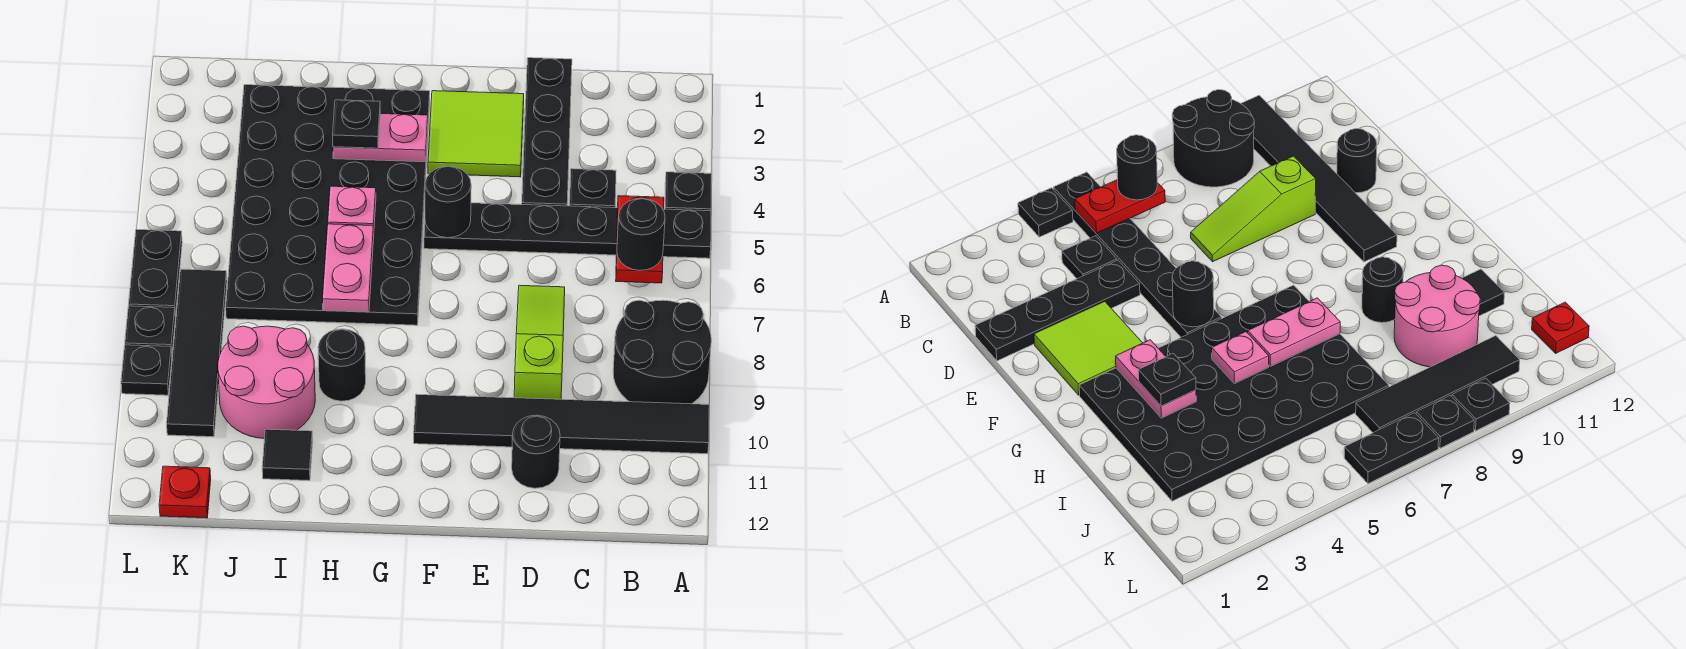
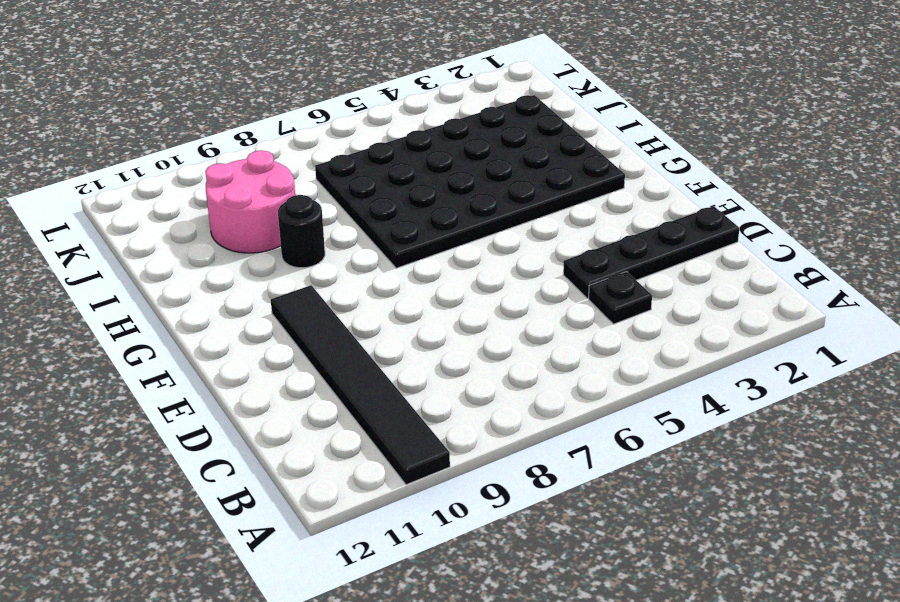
none -> black plate A4 level 1
none -> black plate A5:F5 level 1
none -> black round brick A8:B9 level 1

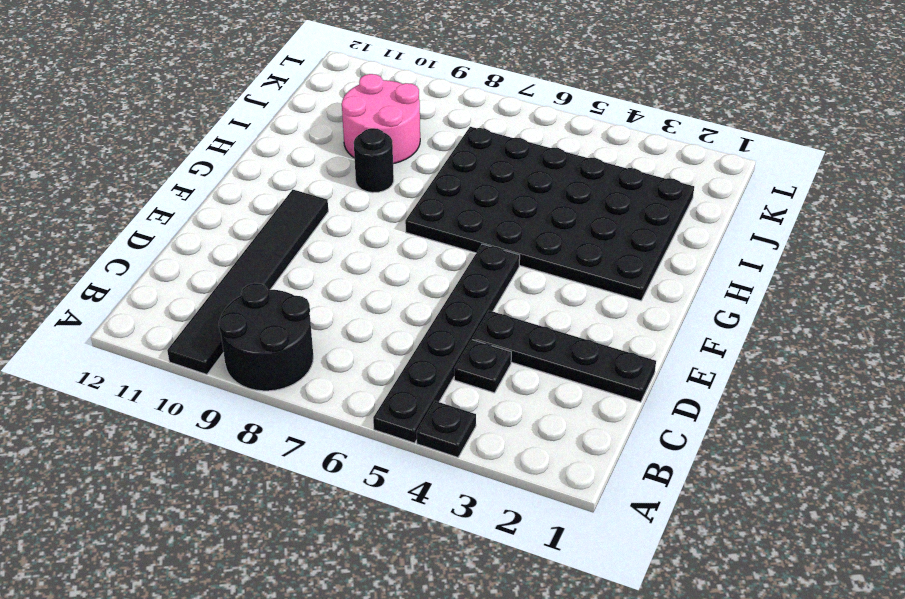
none -> lime slope D7:D9 level 1 top 9
none -> black round brick D11 level 1
none -> lime tile E2:F3 level 1

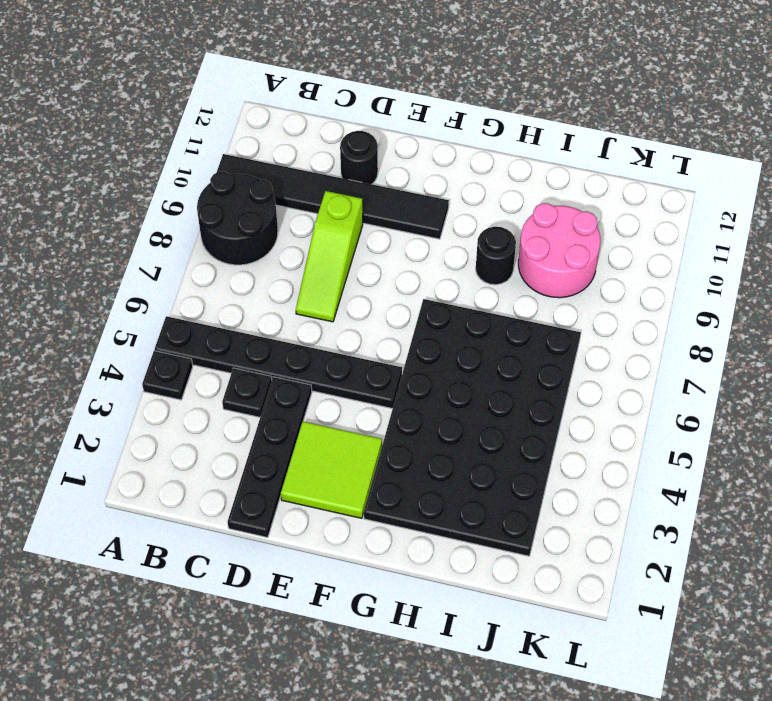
none -> black tile I11 level 1
none -> black tile K7:K10 level 1
none -> red plate K12 level 1

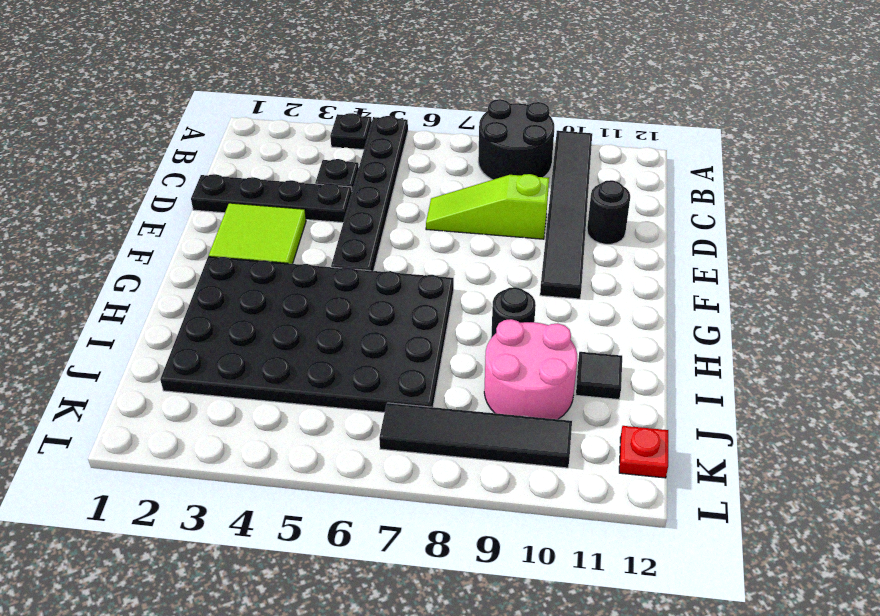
none -> black plate L6:L7 level 1
none -> black plate L8 level 1
none -> black plate L9 level 1

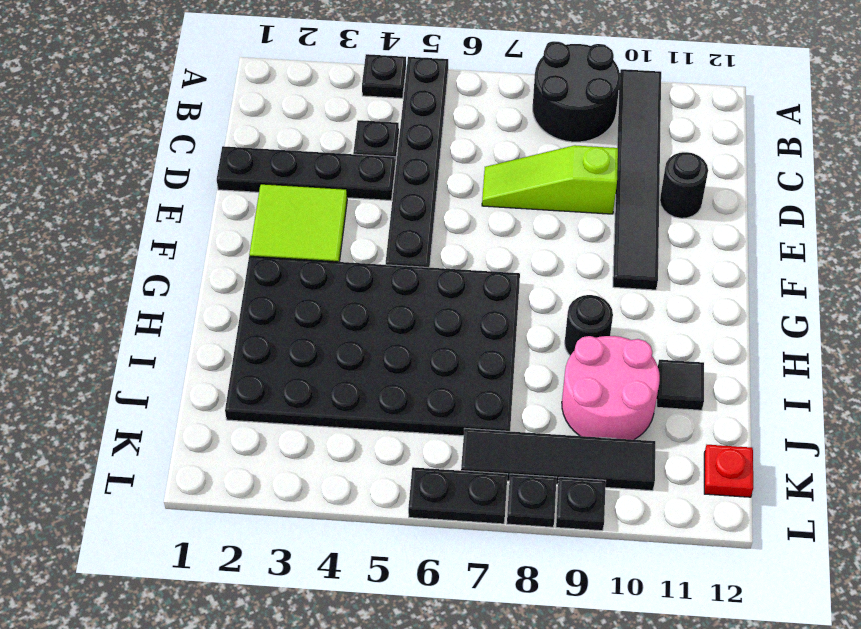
none -> red plate B5:B6 level 2
none -> black round brick F5 level 2
none -> pink plate G3:H3 level 2

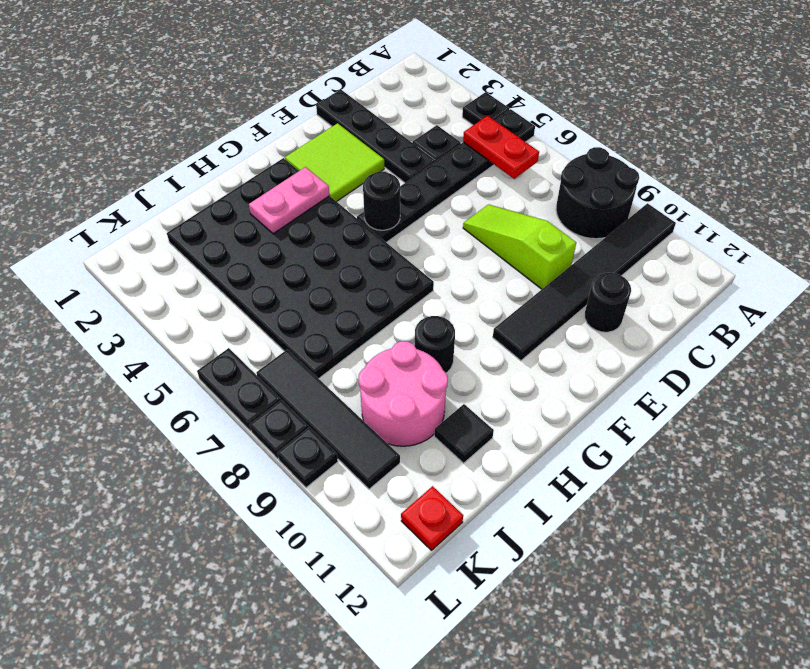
none -> pink plate H5 level 2
none -> pink plate H6:H7 level 2
none -> black round brick B6 level 3

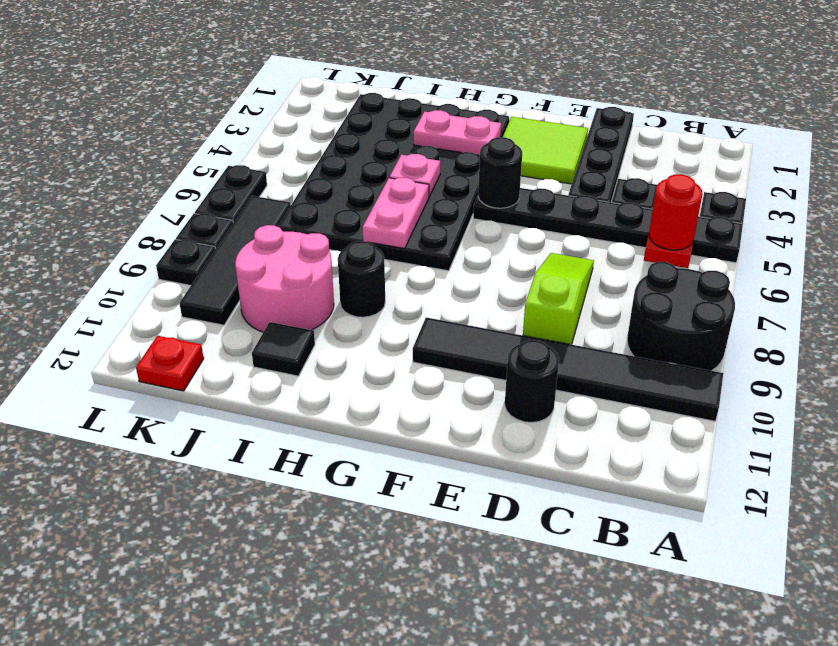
red round brick B6 level 3 -> black round brick B6 level 3
none -> black plate H3 level 3

